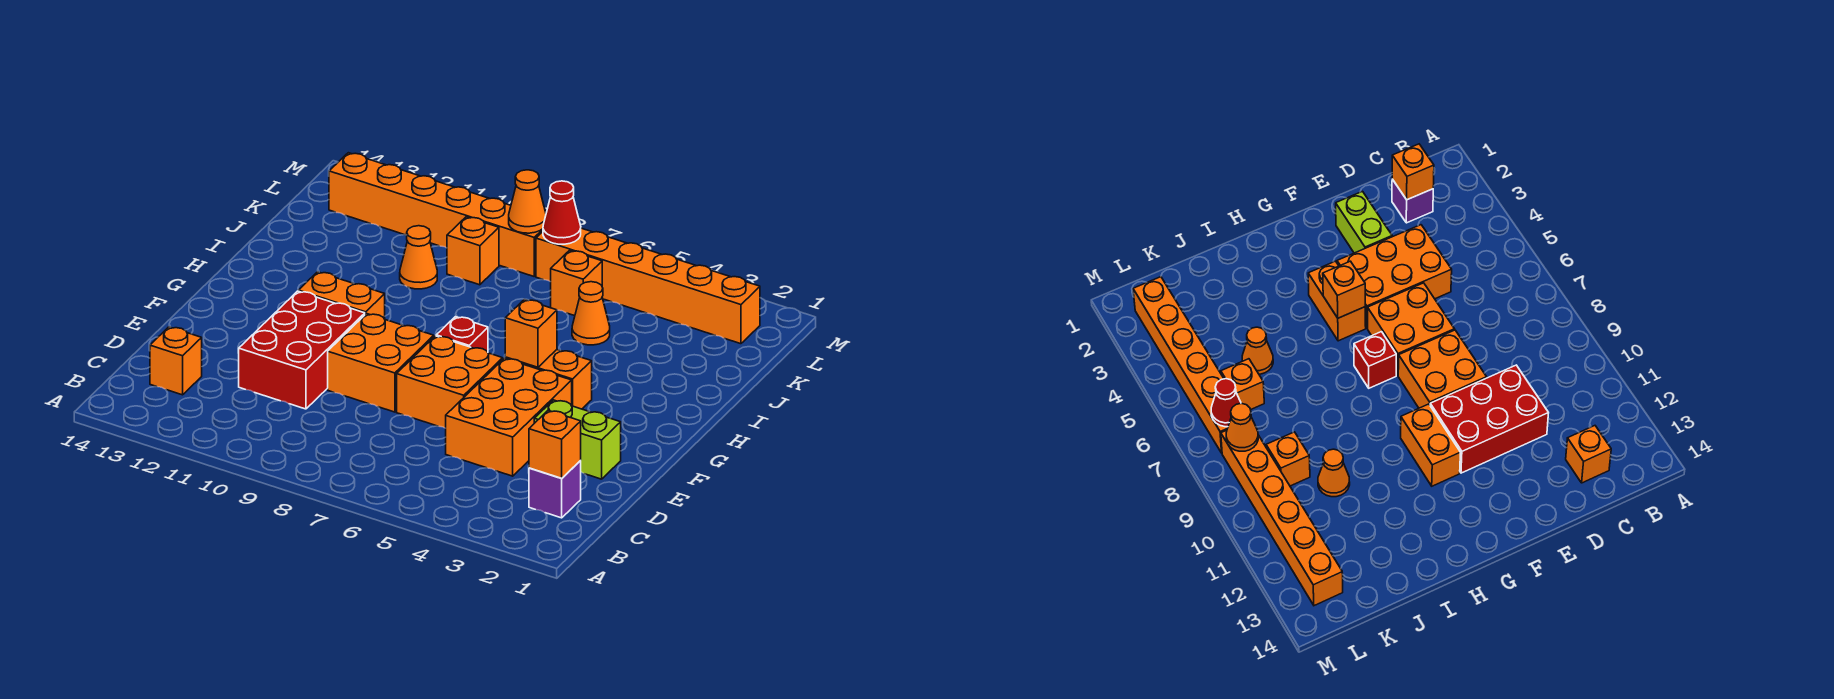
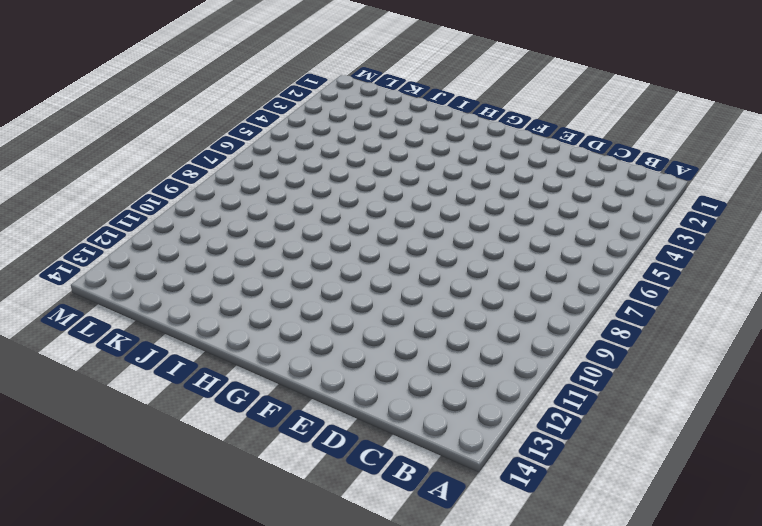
none -> purple brick C2 level 1
none -> orange brick C13 level 1
none -> orange brick D4:F5 level 1

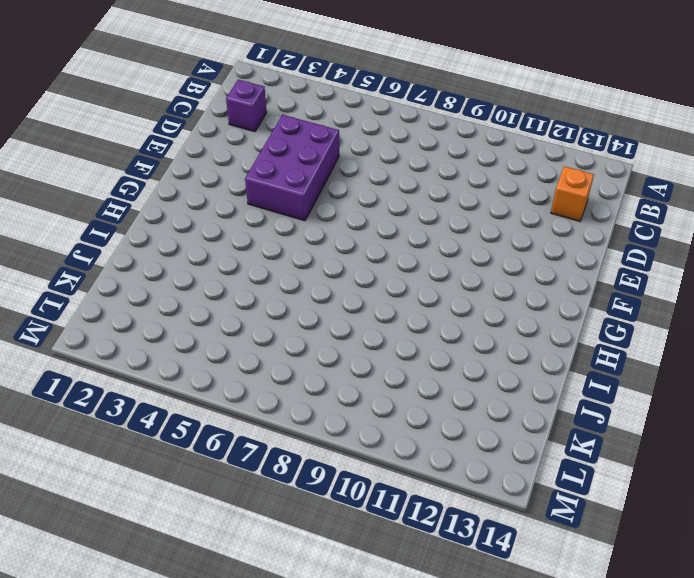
purple brick D4:F5 level 1 -> orange brick D4:F5 level 1
none -> red brick D10:F11 level 1
none -> lime brick E2:E3 level 1
none -> orange brick E6:F7 level 1

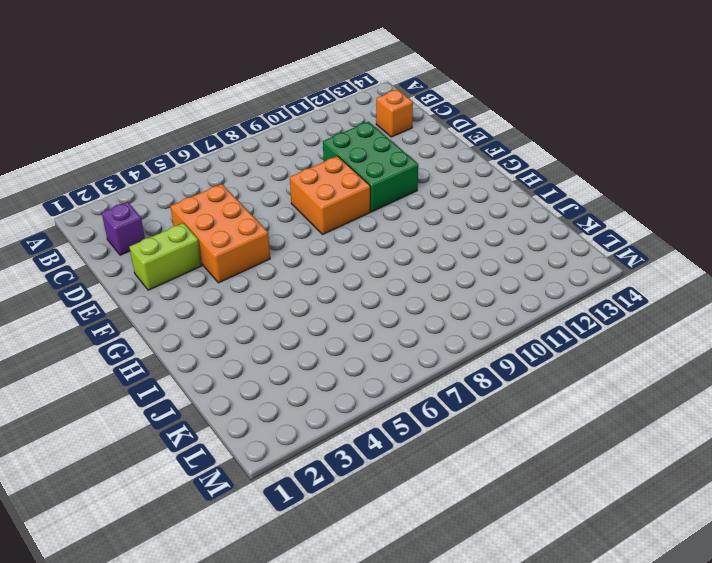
green brick D10:F11 level 1 -> red brick D10:F11 level 1
none -> orange brick E6:F7 level 1
none -> orange brick G4:G5 level 1
none -> red brick G7 level 1

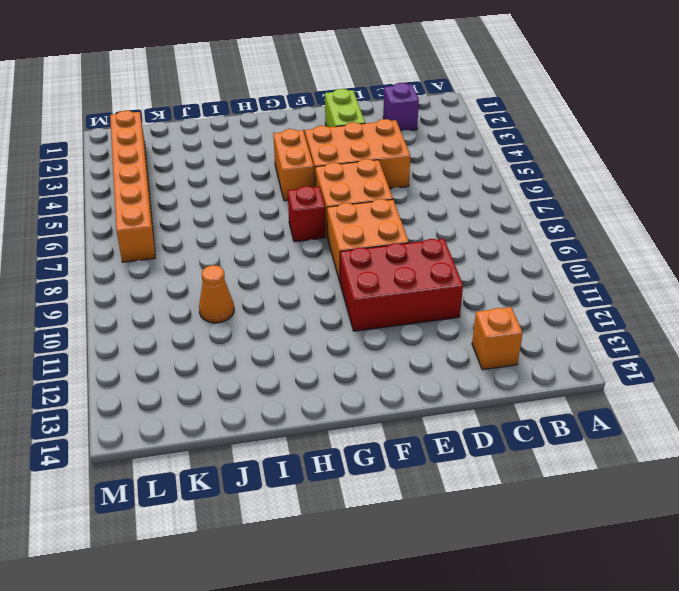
none -> orange brick G10:G11 level 1
none -> orange cone J5 level 1
none -> orange brick K6 level 1

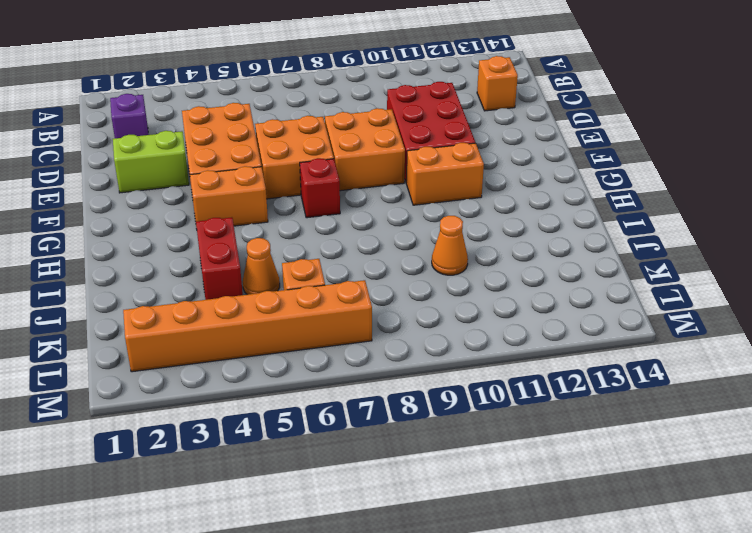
red brick I4:J4 level 1 -> none
none -> orange brick K9 level 1
none -> orange brick L8:L13 level 1
none -> orange brick C2 level 2

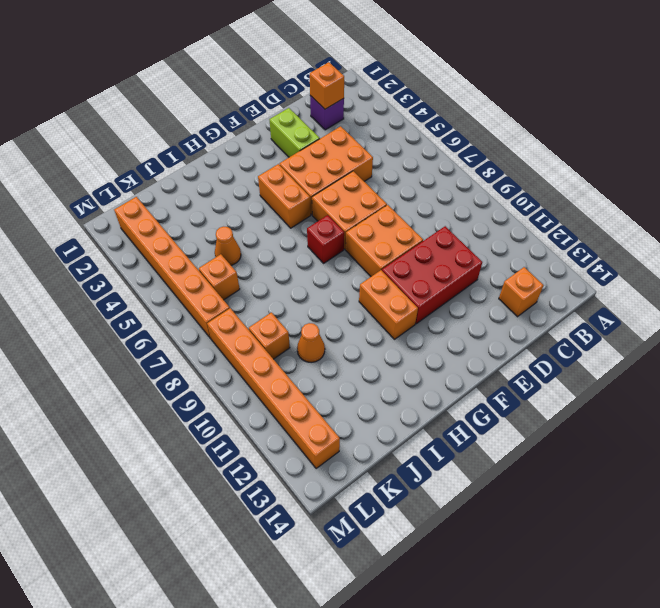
none -> orange brick G5 level 2
none -> red cone L7 level 2
none -> orange cone L8 level 2

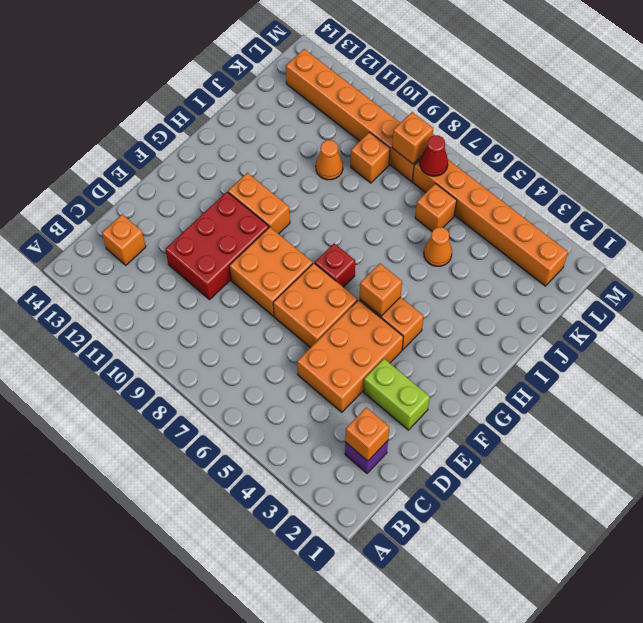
orange brick L8 level 2 -> orange cone L8 level 2

